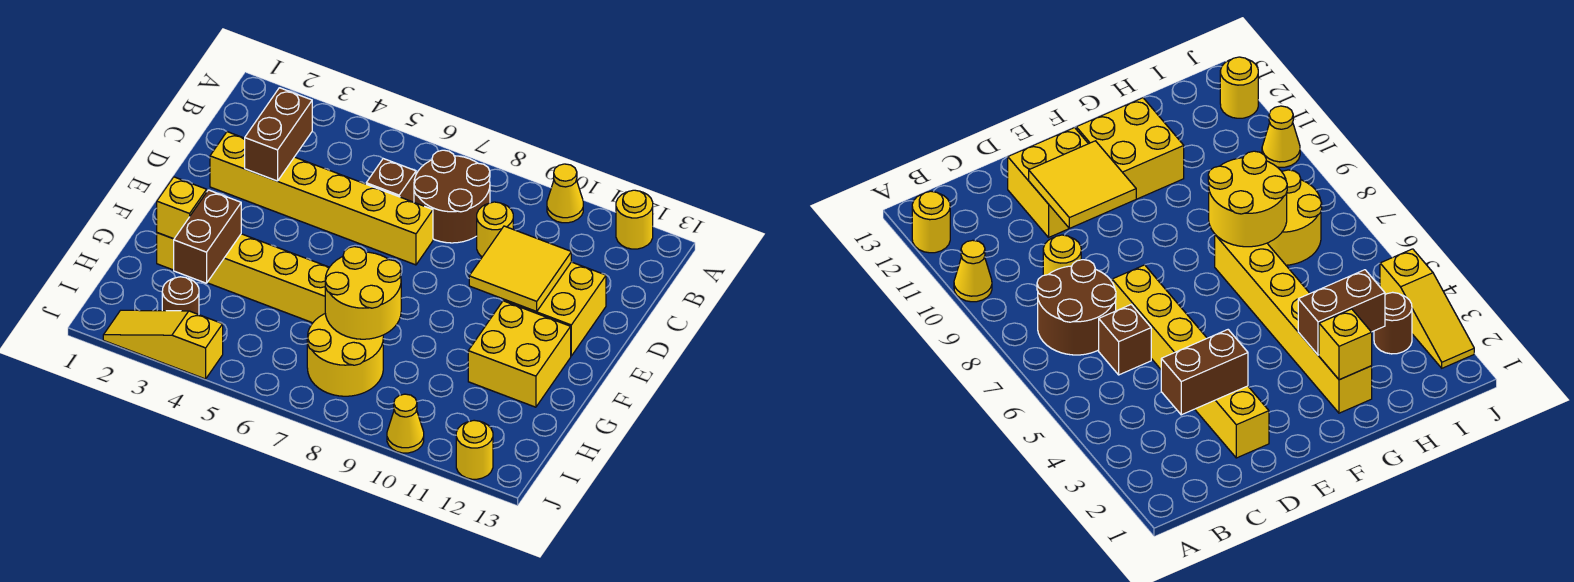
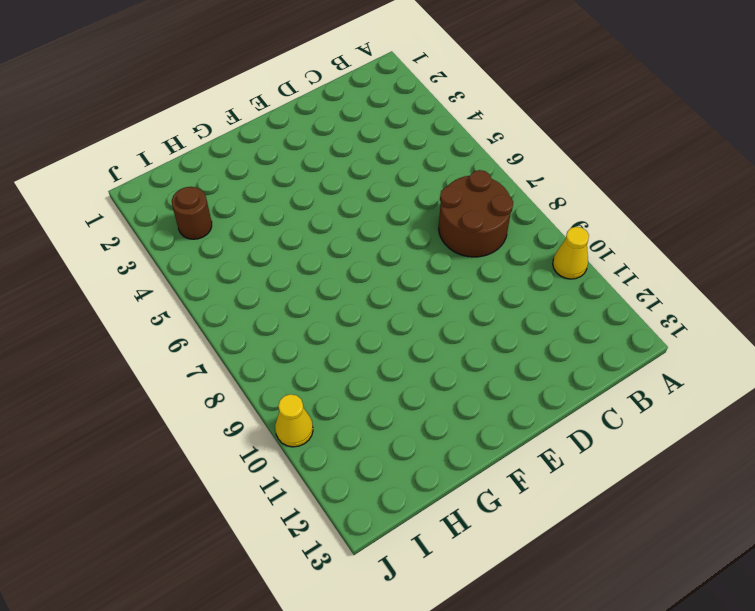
none -> yellow round brick A12 level 1
none -> brown brick C6 level 1
none -> yellow round brick C9 level 1

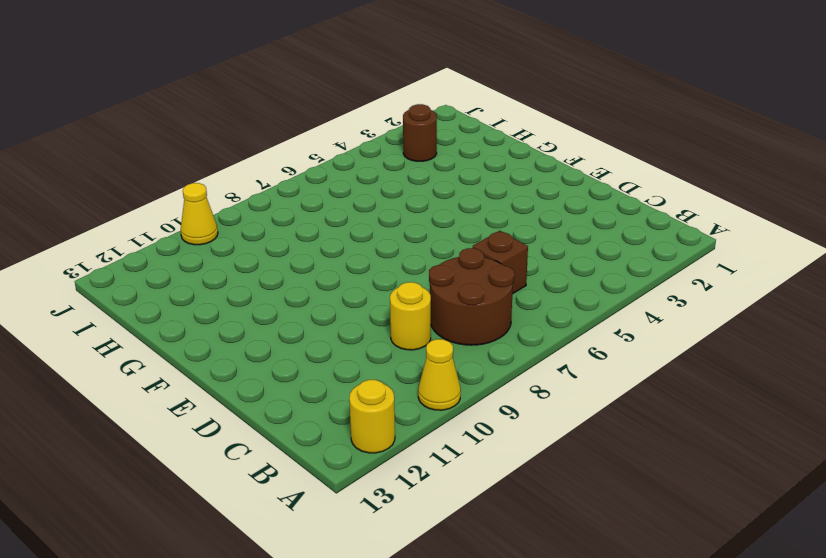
none -> yellow brick D2:D7 level 1
none -> yellow brick D11:E12 level 1
none -> yellow brick F11:G12 level 1

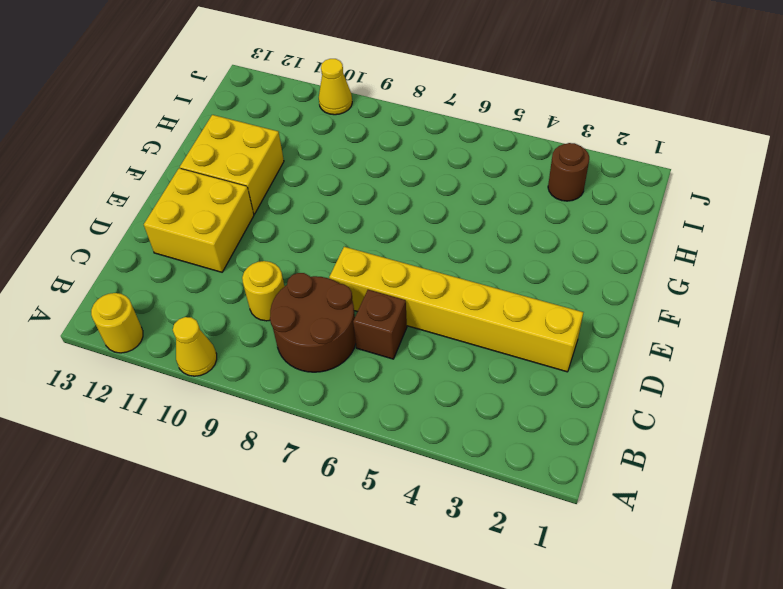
none -> yellow brick G2:G7 level 1
none -> yellow round brick H7:I8 level 1
none -> yellow slope J2:J4 level 1 top 4

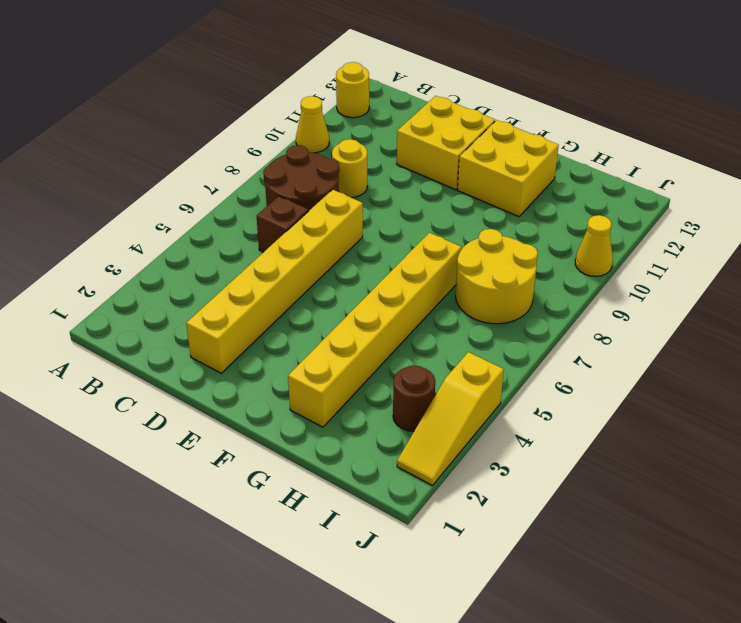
none -> yellow round brick J12 level 1
none -> brown brick C3:D3 level 2
none -> yellow tile D10:E11 level 2

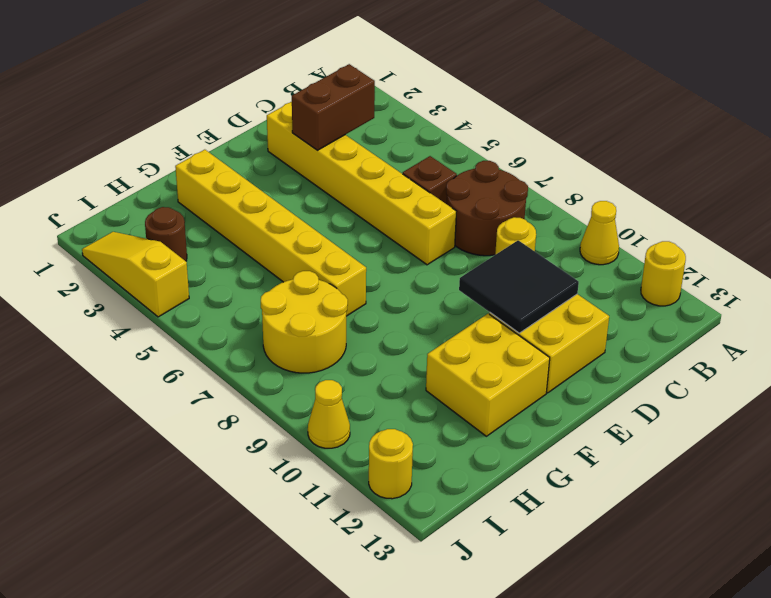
black tile D10:E11 level 2 -> yellow tile D10:E11 level 2
none -> yellow brick G2 level 2
none -> brown brick G3:H3 level 2
none -> yellow round brick G7:H8 level 2

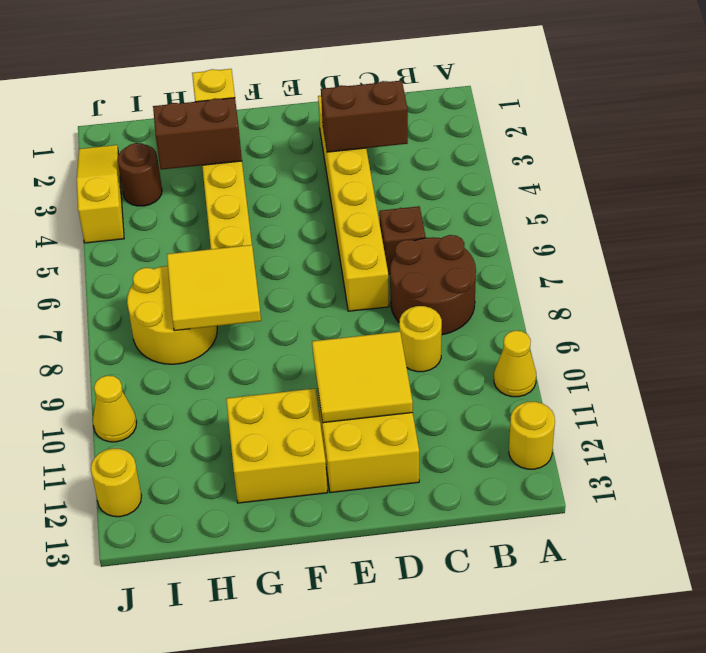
yellow tile G7:H8 level 2 -> yellow round brick G7:H8 level 2

